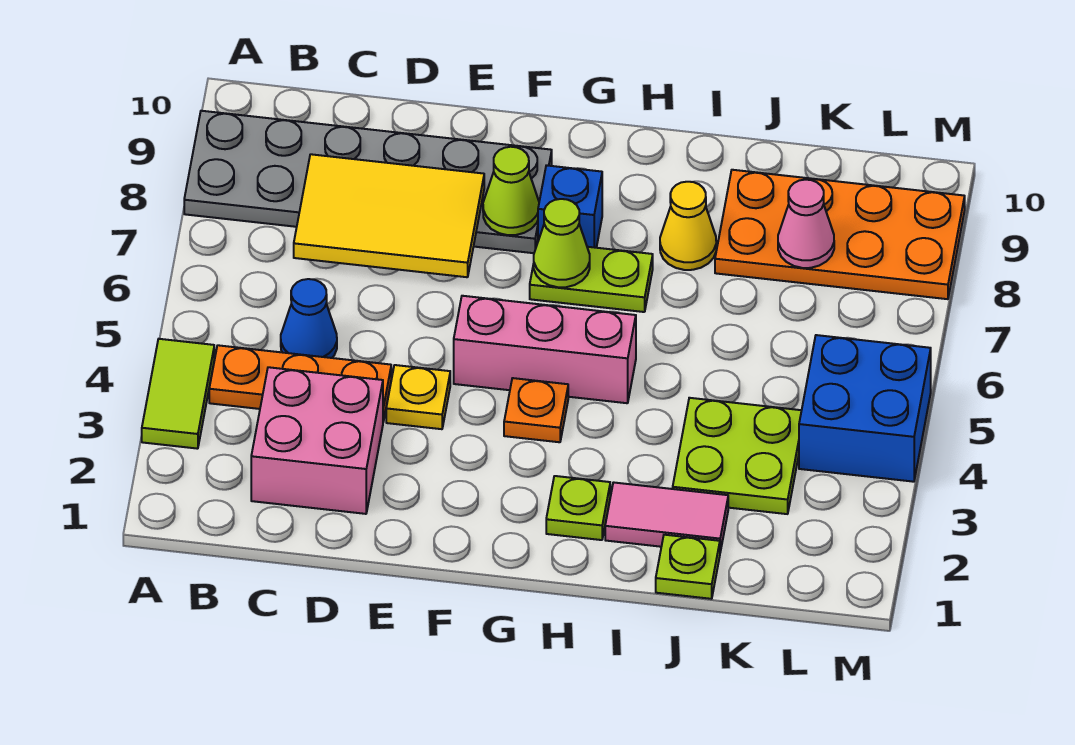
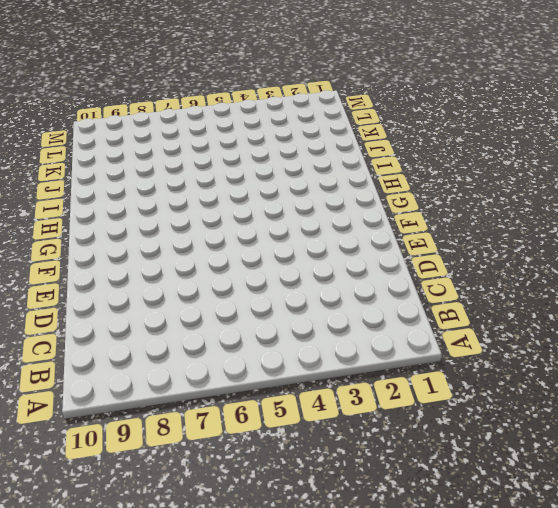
none -> lime tile A3:A4 level 1
none -> grey plate A8:F9 level 1
none -> orange plate B4:D4 level 1

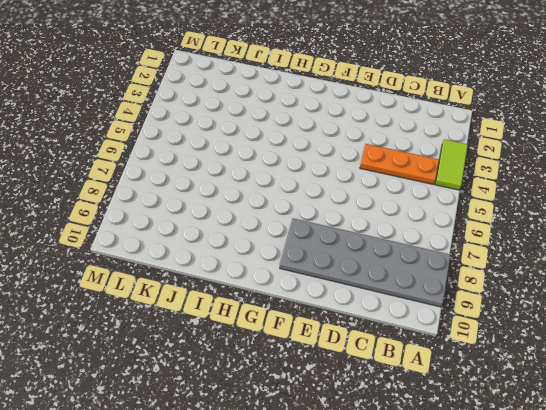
none -> pink brick C2:D3 level 1
none -> blue cone C5 level 1
none -> yellow plate E4 level 1

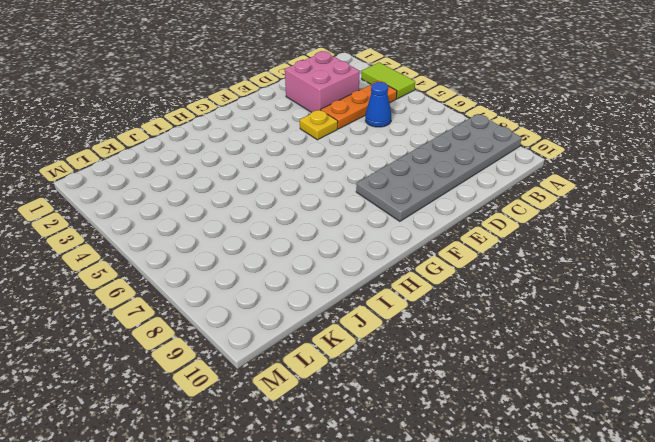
none -> pink brick F5:H5 level 1
none -> orange plate G4 level 1
none -> lime plate G7:H7 level 1

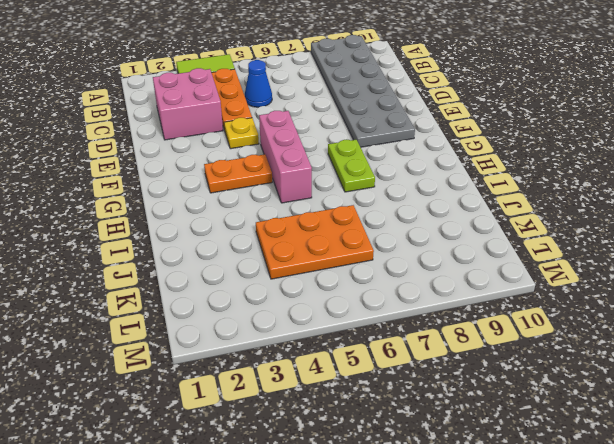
orange plate G3:G4 level 1 -> orange plate G4 level 1
orange plate J4:K6 level 1 -> lime plate J3:K4 level 1
none -> blue brick G8 level 1
none -> lime plate H2 level 1
none -> pink tile I2:J2 level 1

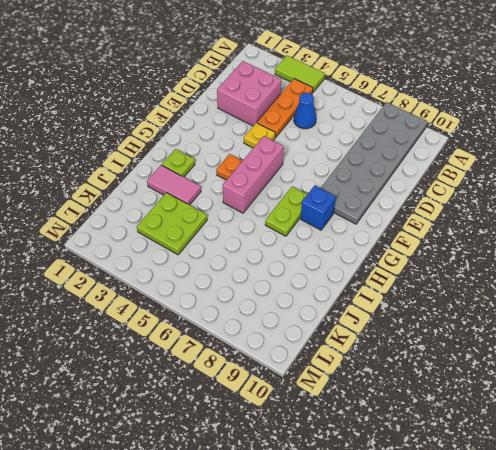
pink tile I2:I3 level 1 -> pink tile I2:J2 level 1
none -> yellow cone I8 level 1
none -> lime plate J1 level 1
none -> orange plate J8:M9 level 1

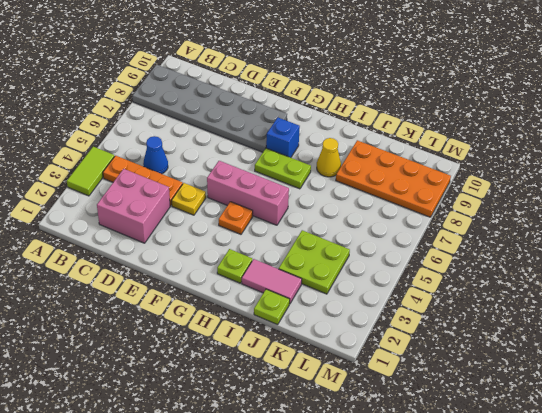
none -> blue brick L4:M5 level 1
none -> yellow tile C7:E8 level 2
none -> lime cone F8 level 2

